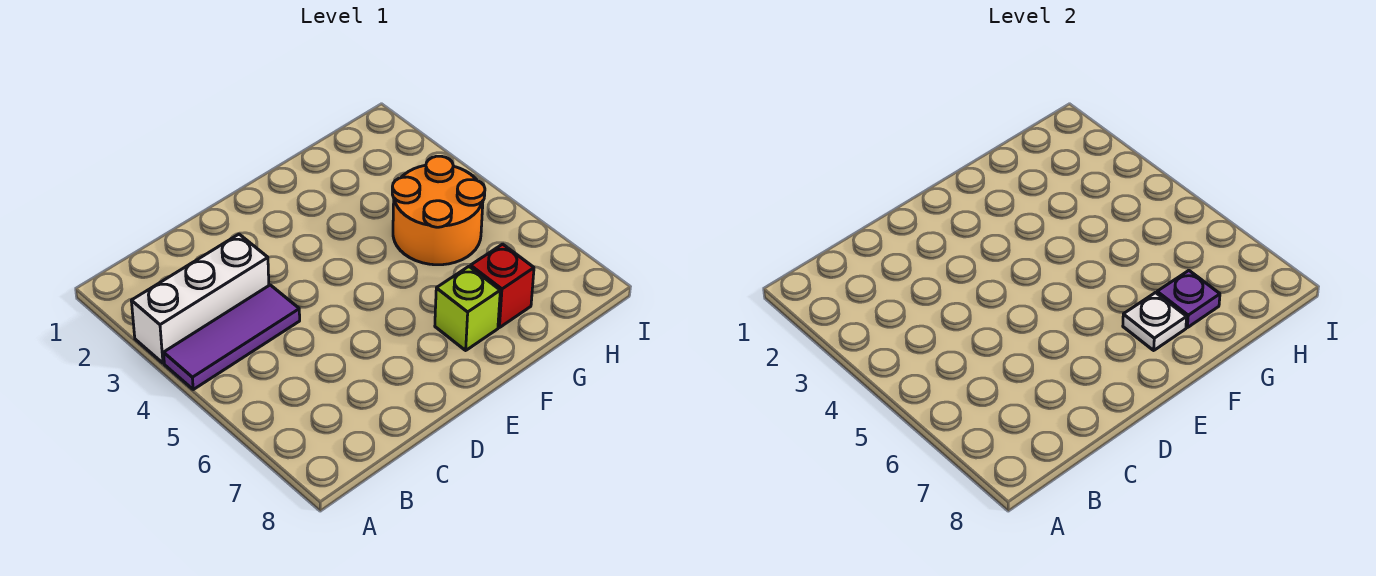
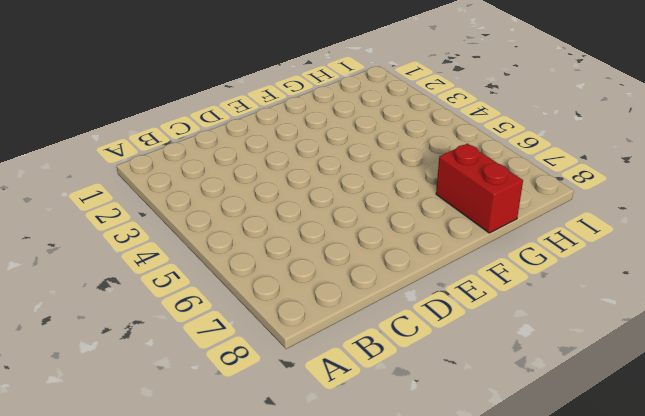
red brick G7:G8 level 1 -> red brick G7 level 1
none -> white brick A3:C3 level 1
none -> purple tile A4:C4 level 1

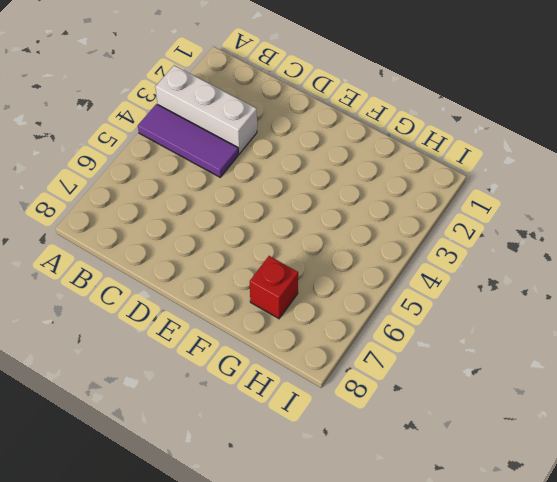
none -> lime brick F7 level 1
none -> orange round brick G4:H5 level 1

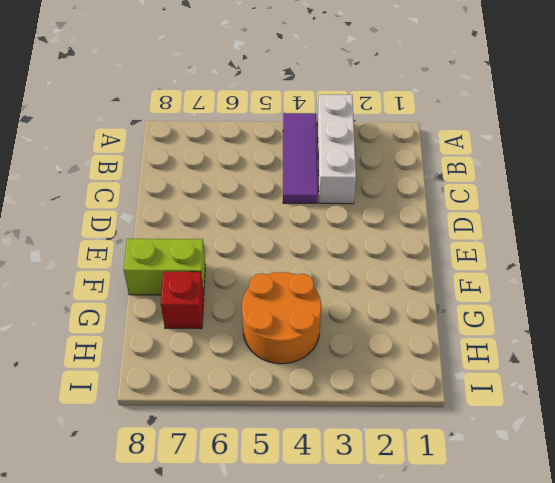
lime brick F7:F8 level 1 -> lime brick F7 level 1
none -> white plate F7 level 2
none -> purple plate G7 level 2

